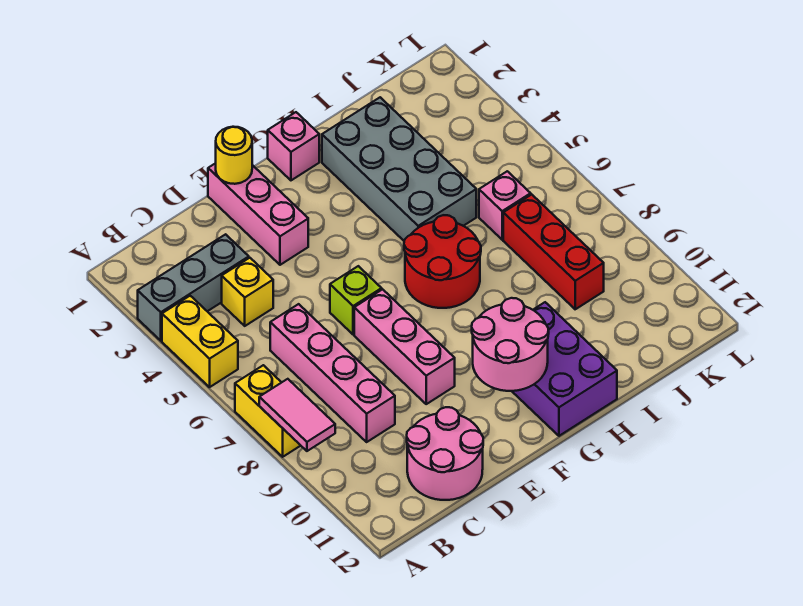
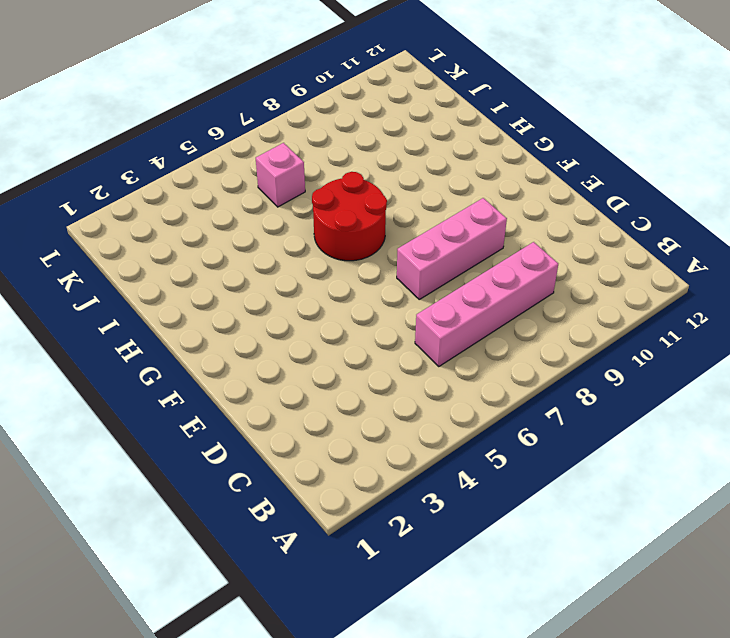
none -> grey brick A3:C3 level 1
none -> yellow brick A4:A5 level 1
none -> yellow brick A7:A8 level 1

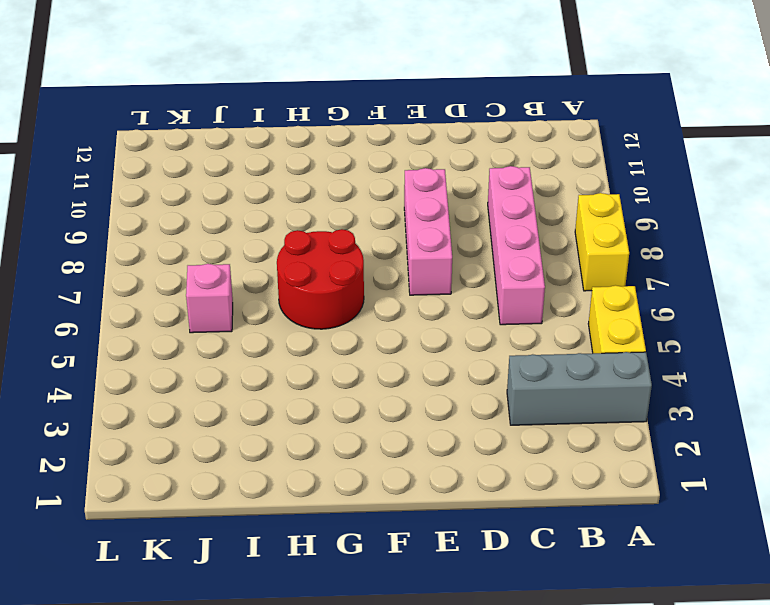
none -> yellow brick C4 level 1
none -> pink round brick C11:D12 level 1
none -> pink brick E1:E3 level 1

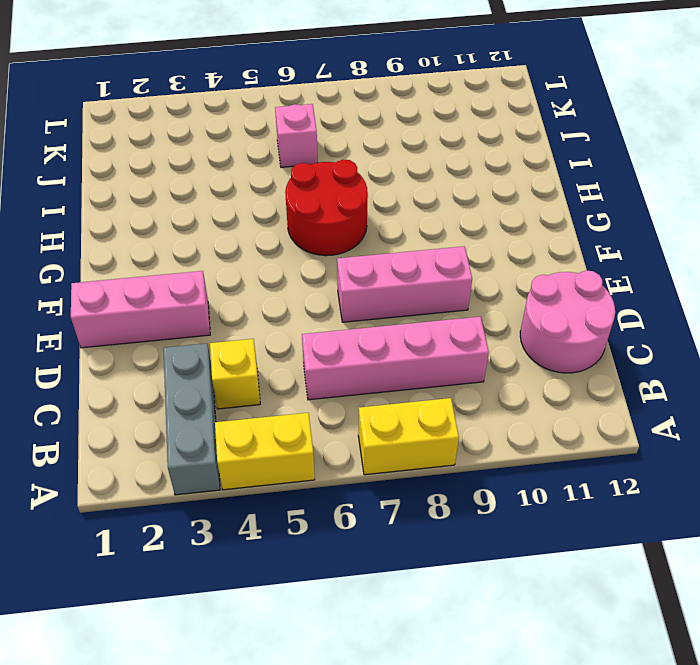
none -> lime brick E6 level 1
none -> pink brick G1 level 1
none -> purple brick G10:H12 level 1

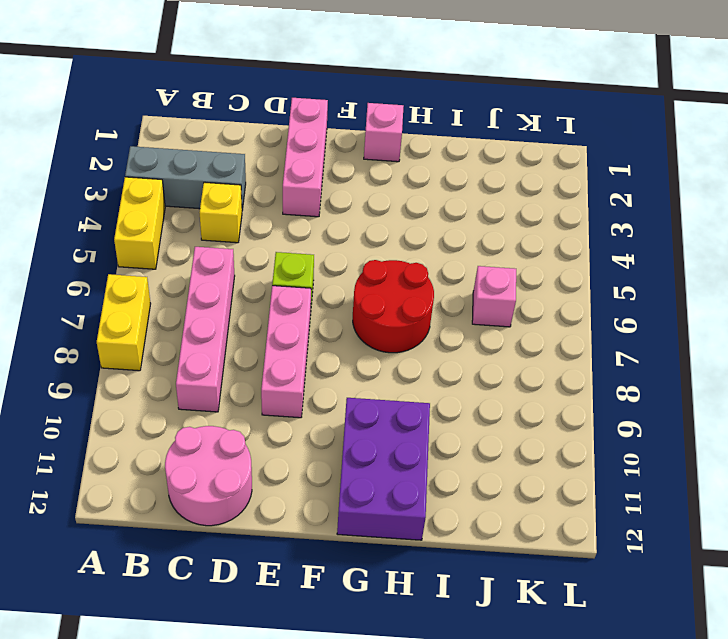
none -> grey brick H2:I5 level 1
none -> red brick J7:J9 level 1
none -> pink tile A8:A9 level 2

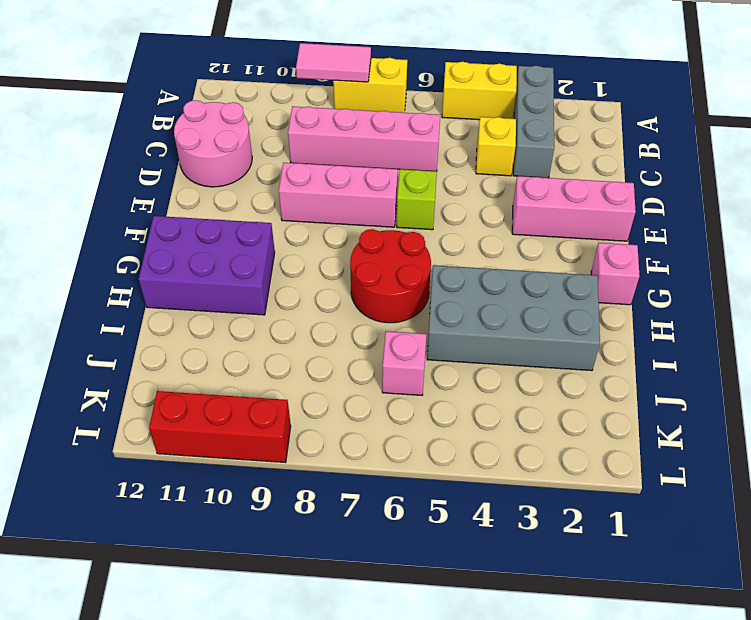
red brick L9:L11 level 1 -> red brick J7:J9 level 1
none -> yellow round brick E1 level 2
none -> pink round brick F10:G11 level 2

